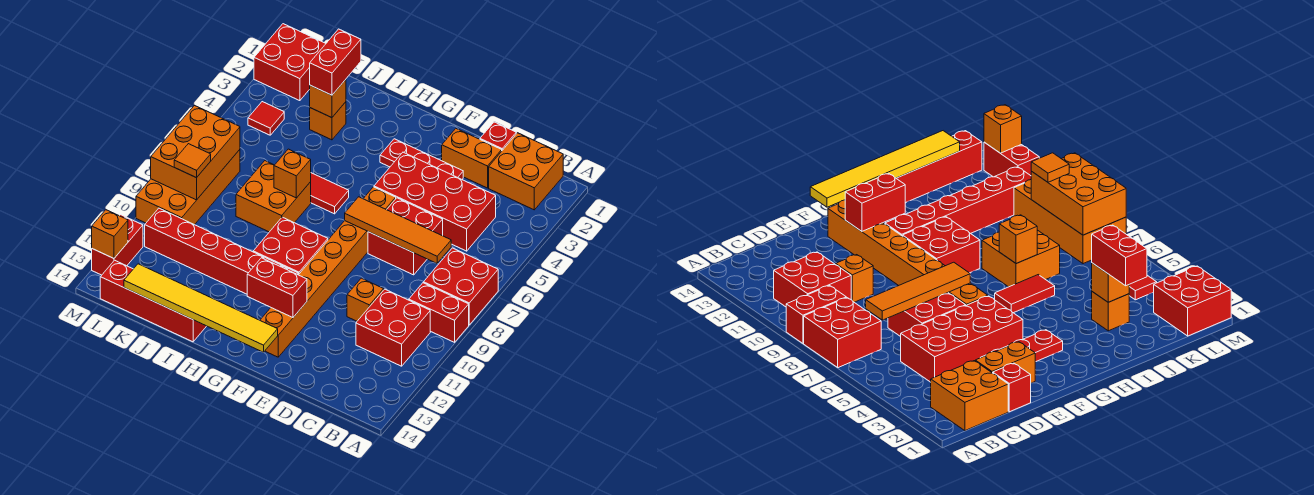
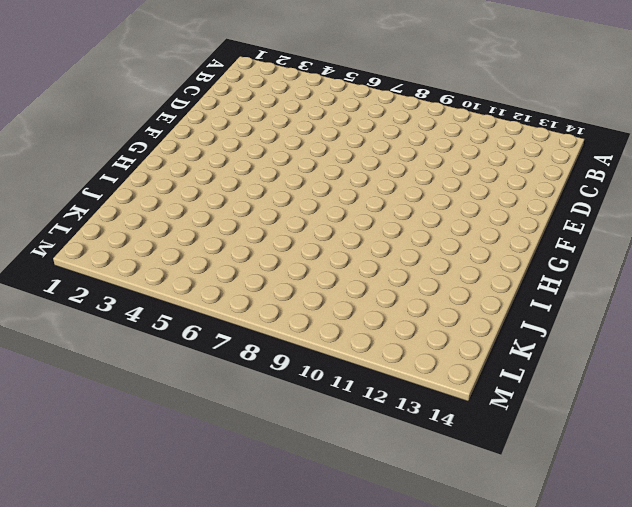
none -> red brick A7:B8 level 1
none -> red brick A9:B9 level 1
none -> orange brick B1:C2 level 1
none -> red brick B10:C11 level 1

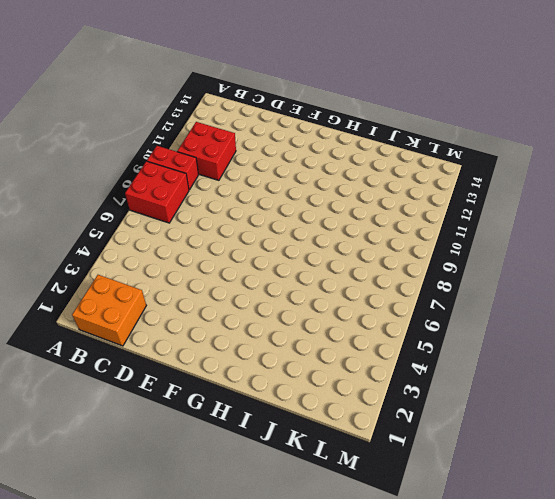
none -> red brick C4:F5 level 1
none -> red brick D1 level 1
none -> orange brick D2:E2 level 1
none -> red brick D6:E7 level 1

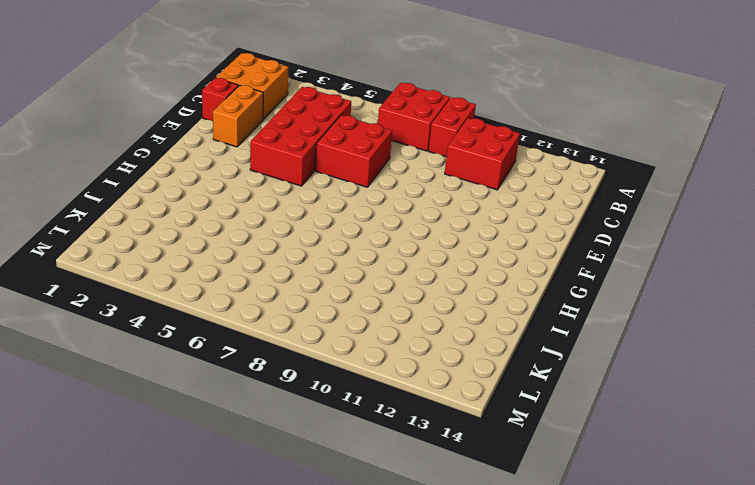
none -> orange brick D10 level 1
none -> red plate E3:G3 level 1
none -> orange brick F6:F13 level 1
none -> red brick G9:H10 level 1

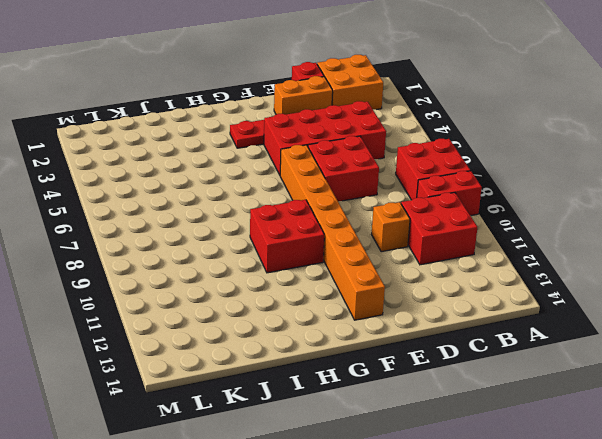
none -> red brick G11:L11 level 1
none -> red tile H6:I6 level 1
none -> orange brick I7:J8 level 1
none -> red brick I14:L14 level 1

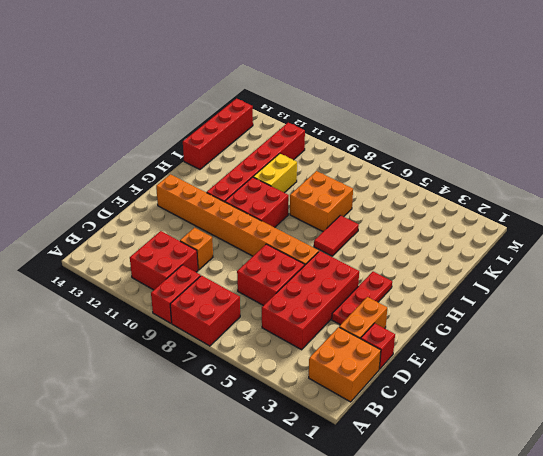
yellow brick I10:J10 level 1 -> none
none -> orange brick J3 level 1
none -> red brick L1:M2 level 1
none -> red tile L4 level 1
none -> orange brick L7:M10 level 1

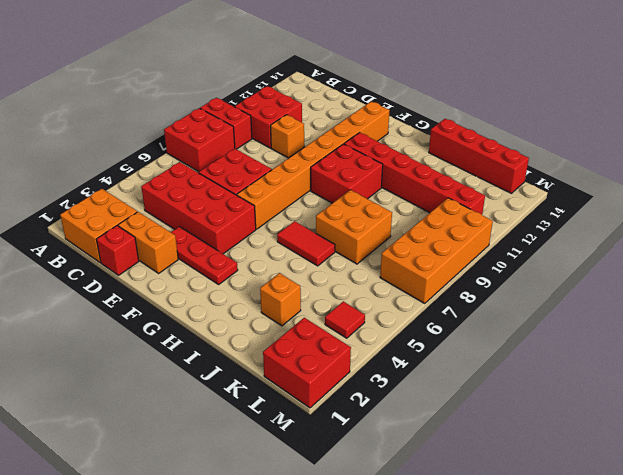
none -> red brick M12:M13 level 1
none -> orange tile C7:F7 level 2
none -> red brick F12:G12 level 2
none -> yellow tile F14:K14 level 2

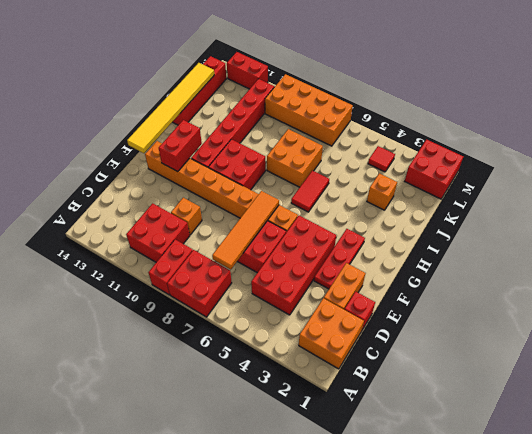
none -> orange brick I7 level 2
none -> orange brick J3 level 2
none -> orange brick L7:M9 level 2
none -> orange brick M13 level 2

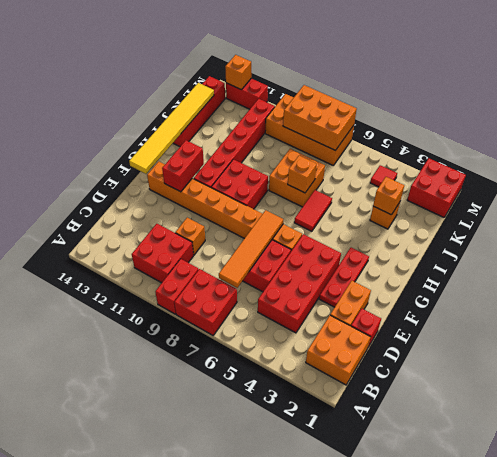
none -> red brick J2:J3 level 3
none -> orange tile L9 level 3

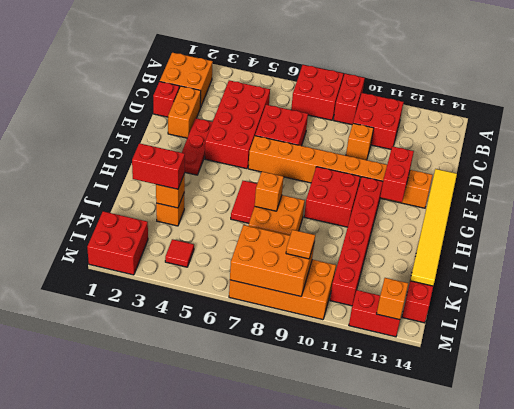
none -> orange tile C7:F7 level 2

